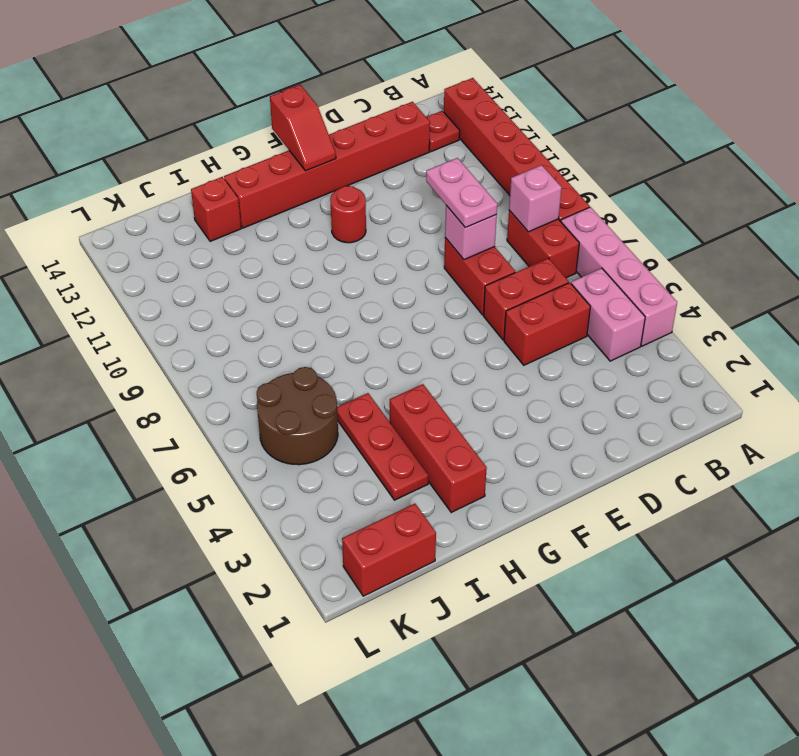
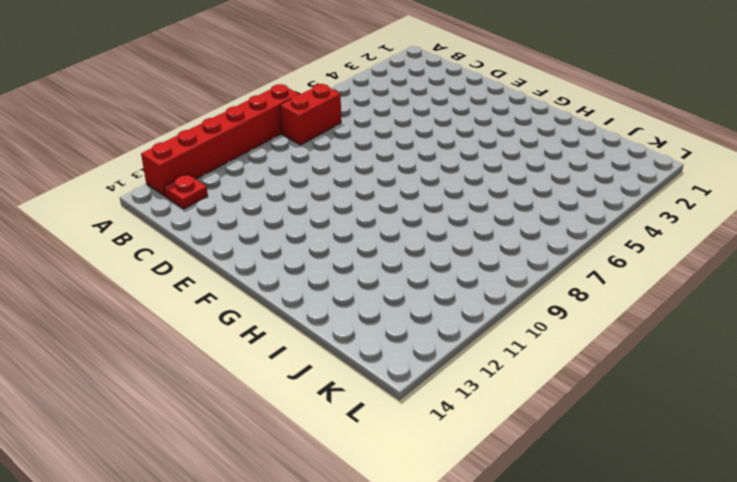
none -> pink brick A4:A7 level 1
none -> pink brick B4:B5 level 1
none -> red brick C5:D5 level 1

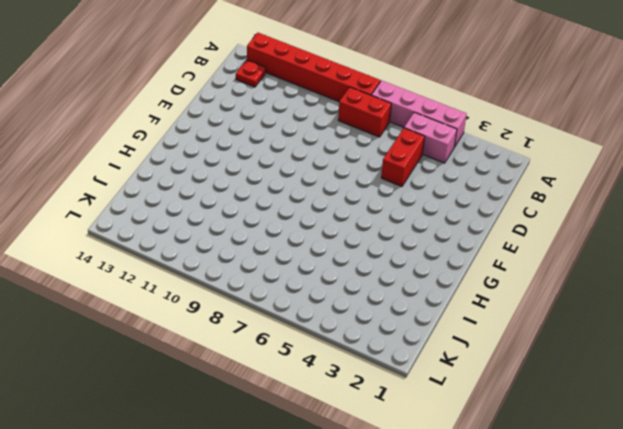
none -> red brick C6:D6 level 1
none -> red brick C13:H13 level 1
none -> red brick D7:D8 level 1

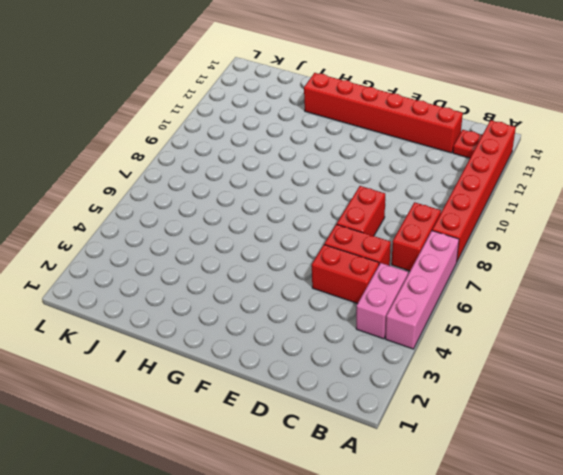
none -> red round brick F11 level 1
none -> red brick H2:H4 level 1
none -> red plate I3:I5 level 1

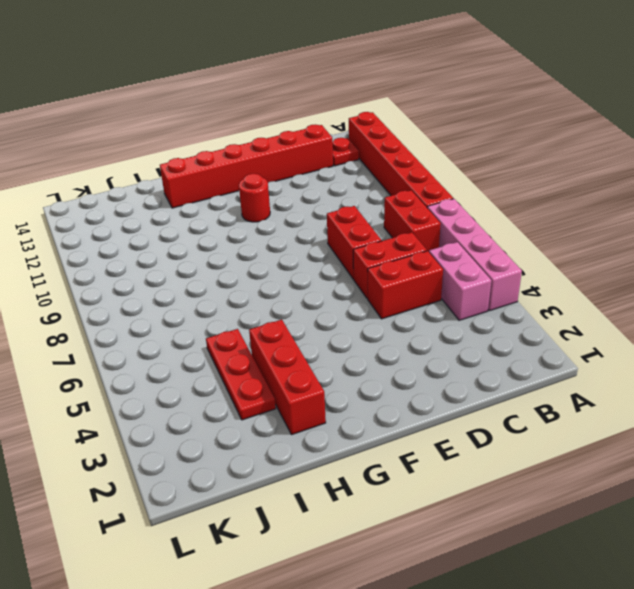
none -> red brick I13 level 1
none -> red brick J1:K1 level 1
none -> brown round brick J5:K6 level 1

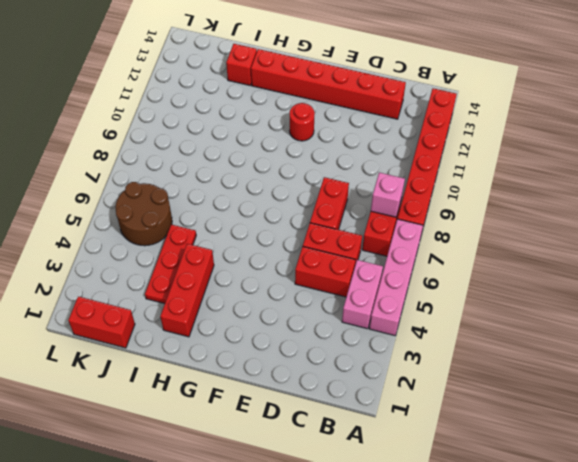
none -> red plate B13 level 1
none -> pink brick D8 level 2
none -> red slope F13:F14 level 2 top 14

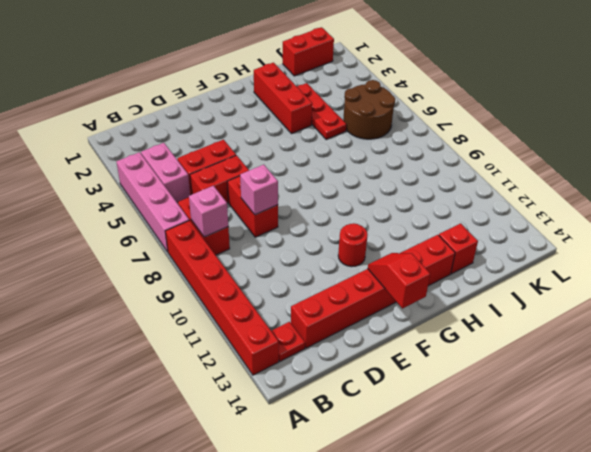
none -> pink plate D8:D9 level 3

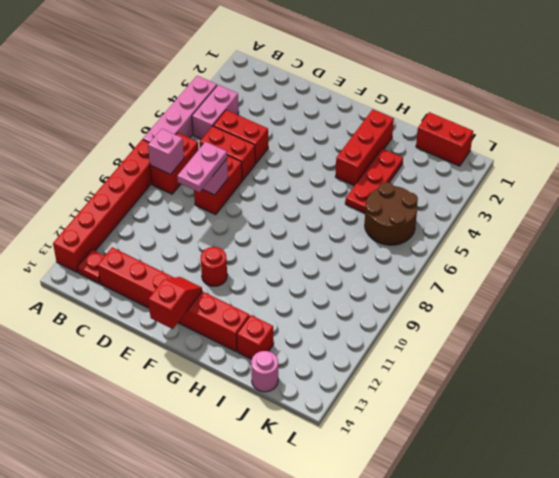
pink round brick J14 level 1 -> none

